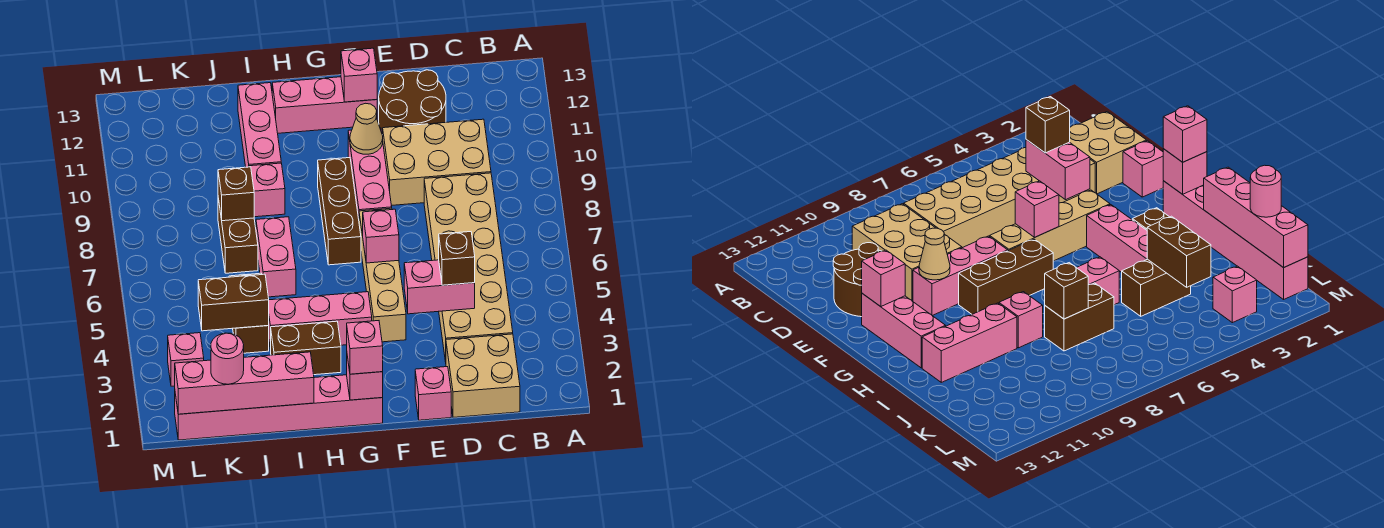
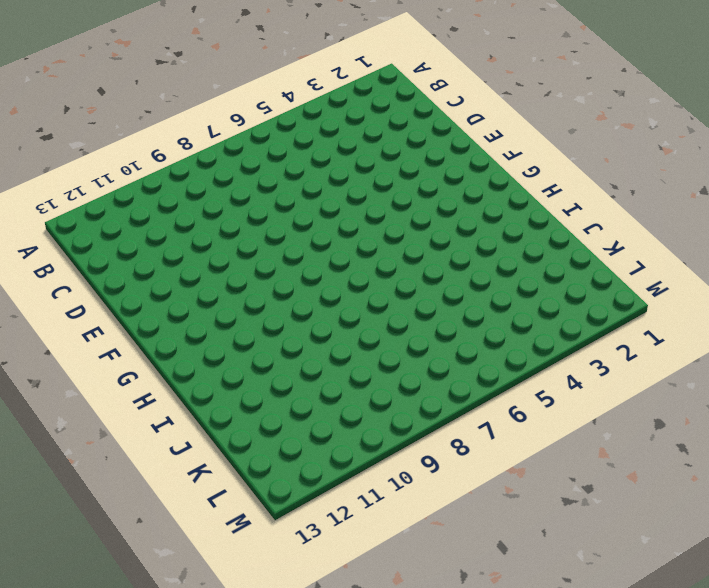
none -> tan brick C1:D2 level 1
none -> tan brick C3:D8 level 1
none -> tan brick C9:E10 level 1

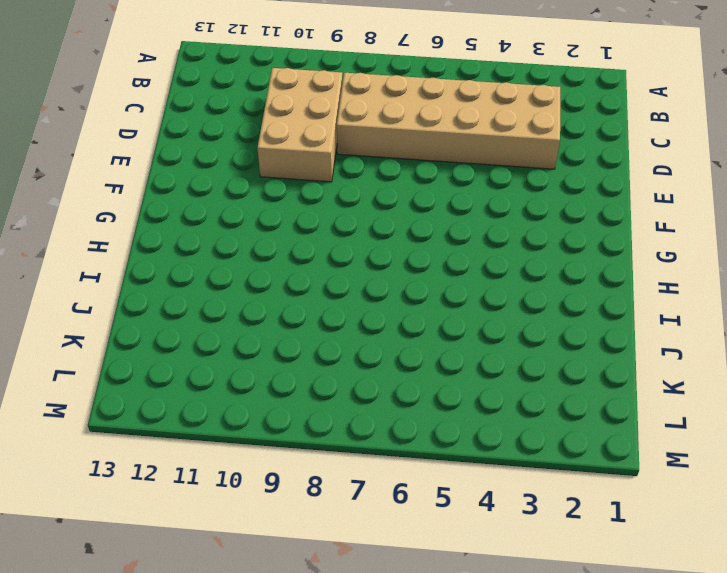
none -> tan brick C1:D2 level 1
none -> brown round brick D11:E12 level 1
none -> pink brick E1 level 1

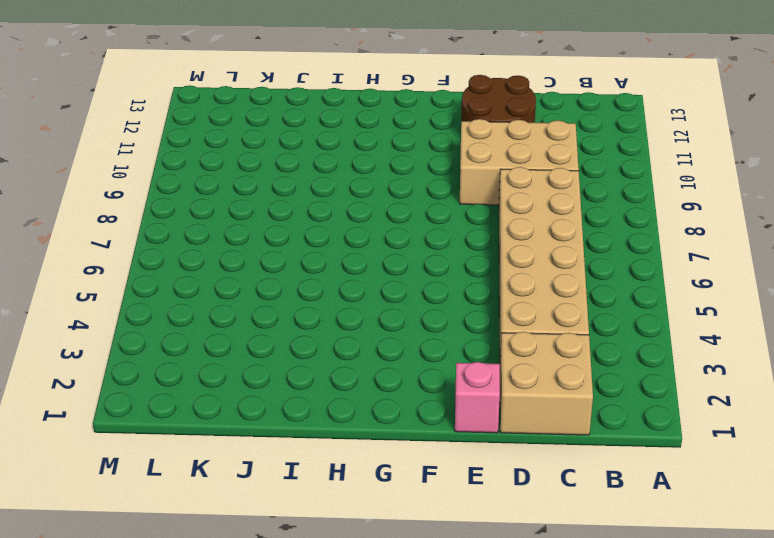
none -> tan brick F4:F7 level 1
none -> pink brick F8:F10 level 1
none -> pink brick F12:H12 level 1

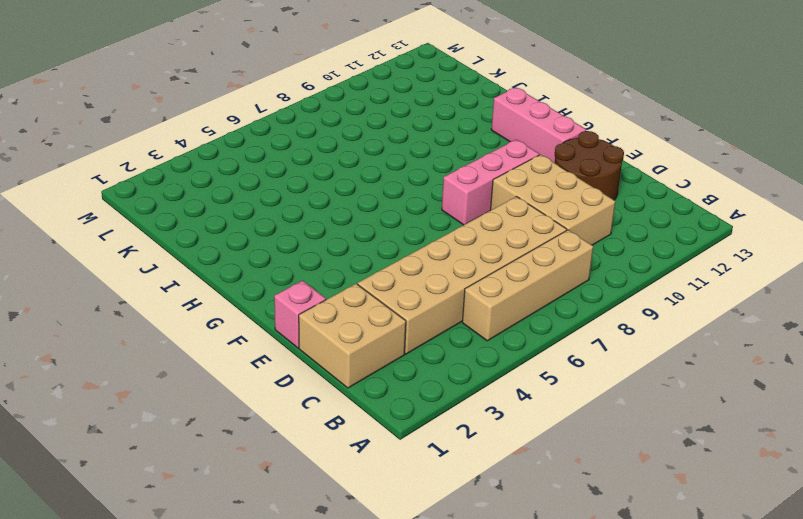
tan brick B5:B8 level 1 -> tan brick F4:F7 level 1
none -> pink brick G1:L1 level 1
none -> pink brick G4:I4 level 1
none -> brown brick G7:G9 level 1

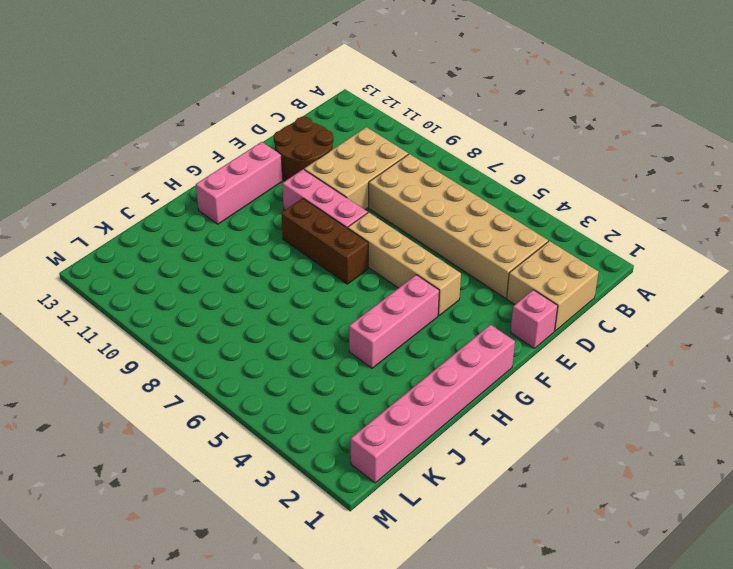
none -> brown brick H3:I3 level 1
none -> pink brick I6:I7 level 1
none -> pink brick I9 level 1

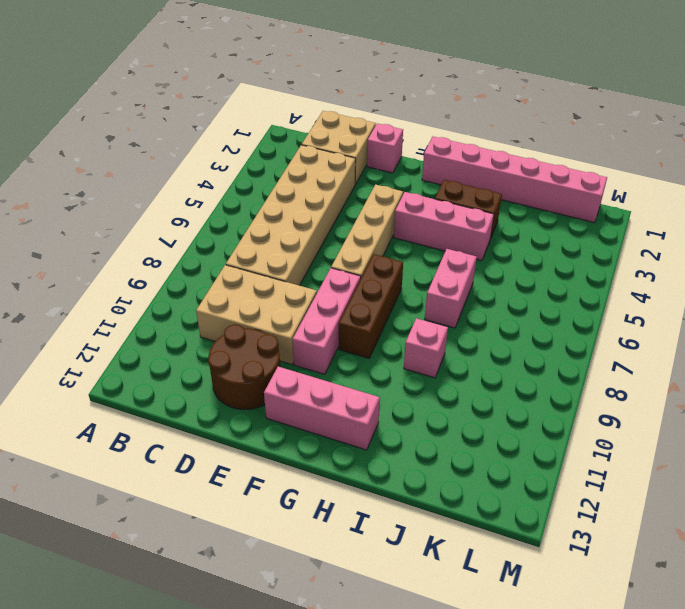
none -> pink brick I10:I12 level 1
none -> brown brick J4:J5 level 1
none -> brown brick J7:J8 level 1

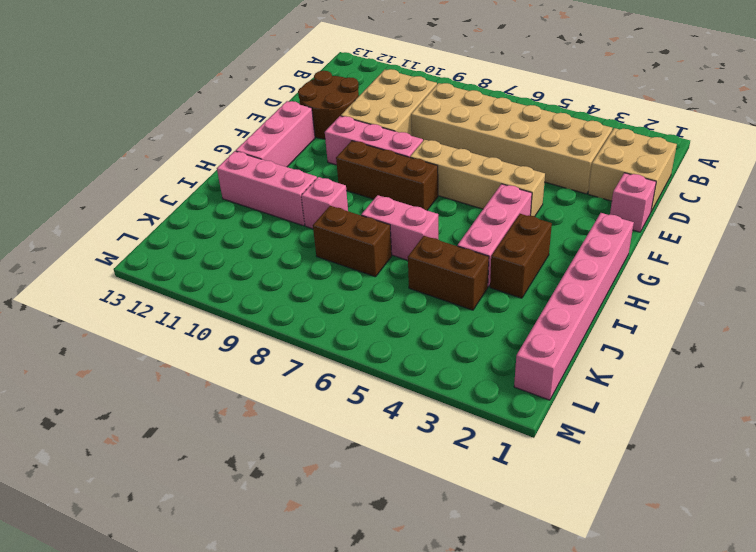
none -> pink brick L3 level 1
none -> pink brick D4:E4 level 2
none -> pink brick F6 level 2

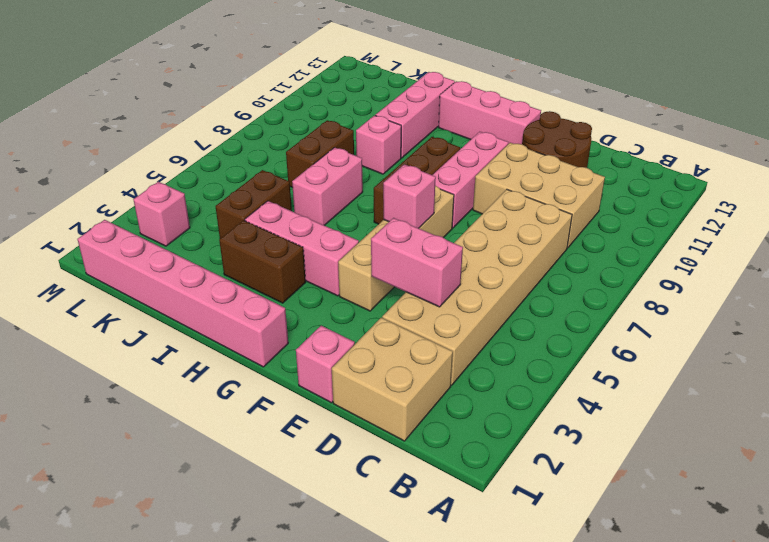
none -> tan cone F10 level 2
none -> pink brick F12 level 2
none -> pink brick G1 level 2

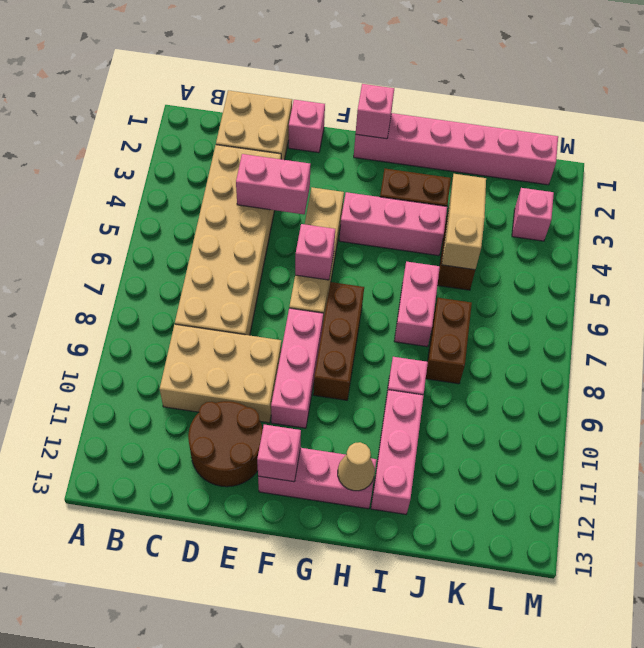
tan cone H12 level 2 -> tan cone F10 level 2
tan slope J3:J5 level 2 top 5 -> brown brick J4:K4 level 2
none -> pink brick I1:L1 level 2
none -> brown brick J8 level 2
none -> brown brick D4 level 3

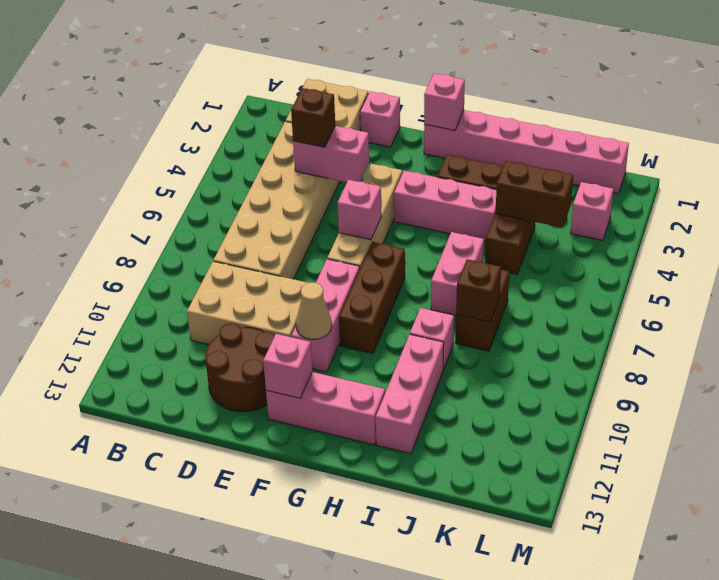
none -> pink brick I1:L1 level 2
none -> pink brick G1 level 3
none -> pink round brick K1 level 3

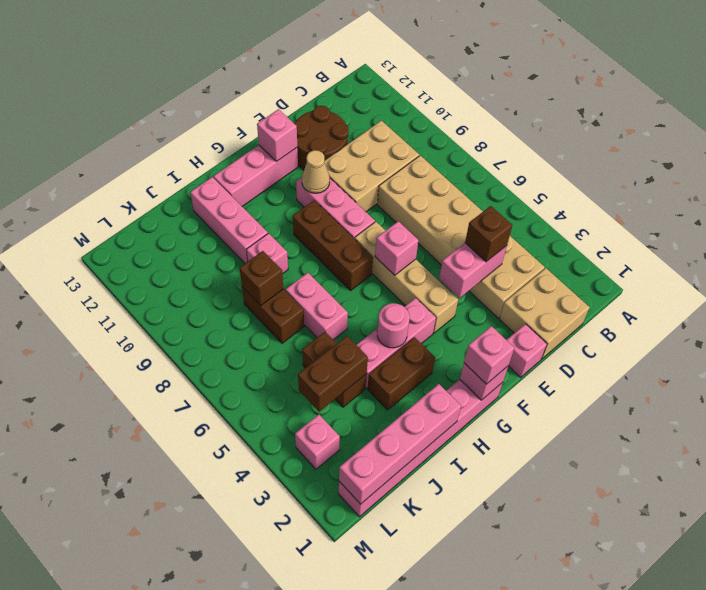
pink round brick H4 level 2 -> pink round brick K1 level 3

